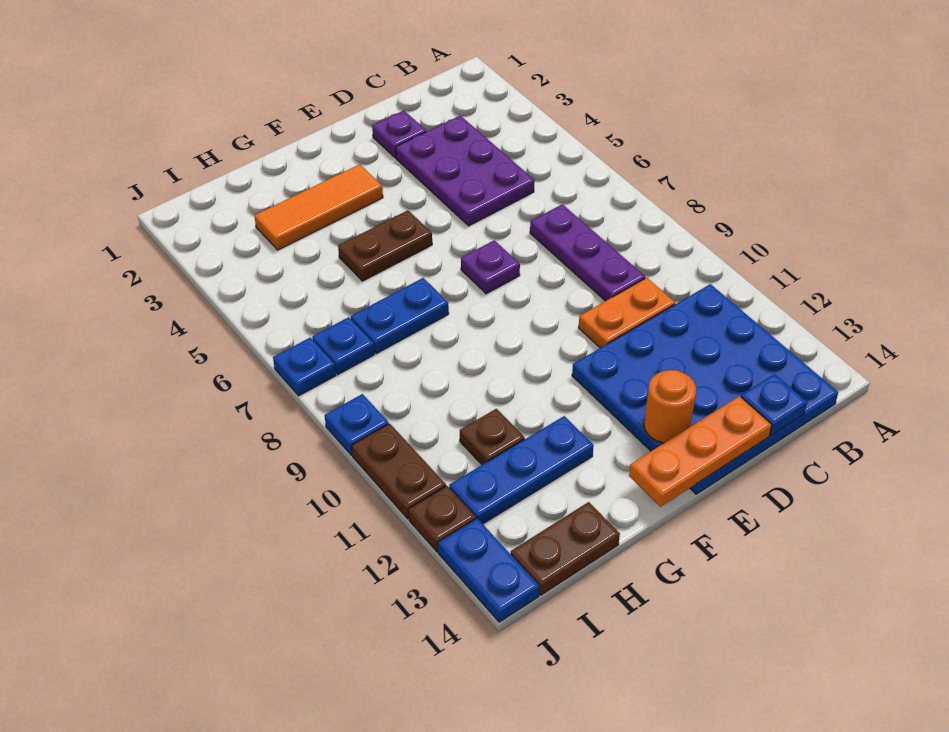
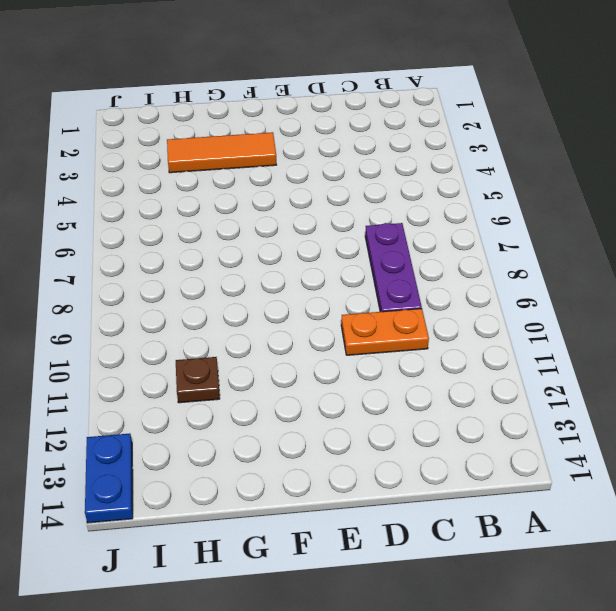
none -> blue plate B11:E14 level 1
none -> purple plate C3:D5 level 1
none -> purple plate D2 level 1

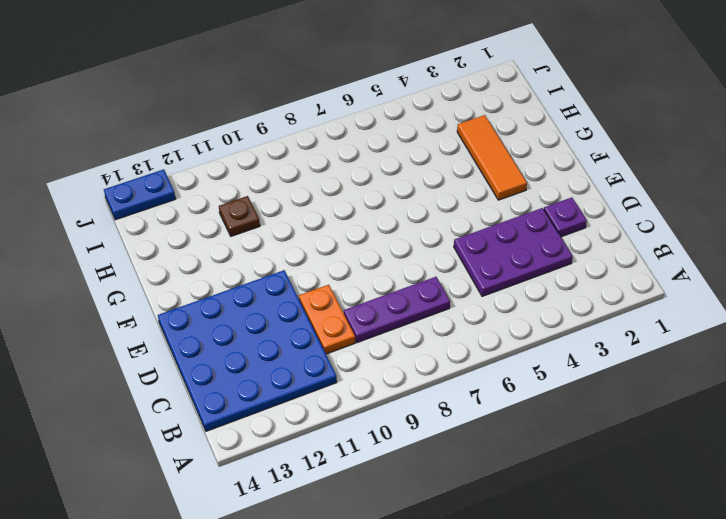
none -> purple plate E7 level 1
none -> brown plate F5:G5 level 1
none -> blue plate G7:H7 level 1

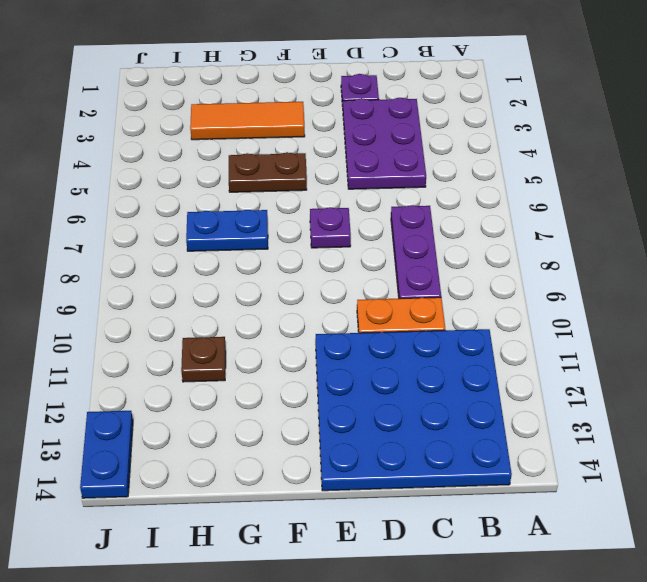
none -> blue plate G12:I12 level 1
none -> brown plate H14:I14 level 1
none -> blue plate I7 level 1

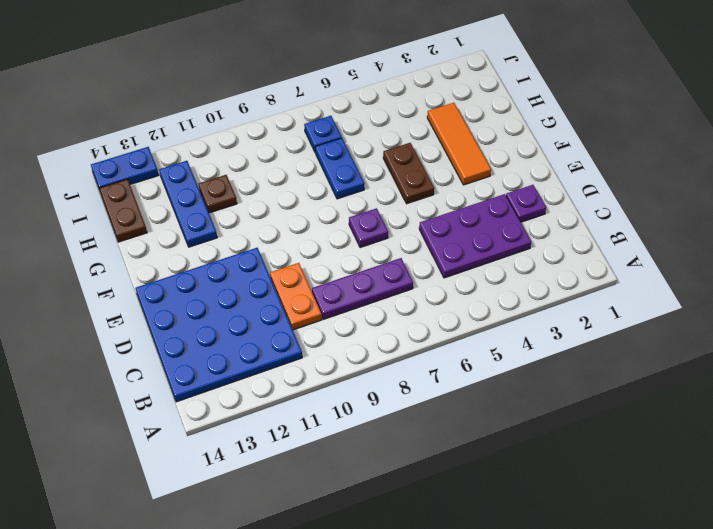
none -> blue plate J7 level 1
none -> blue plate J9 level 1
none -> brown plate J10:J11 level 1

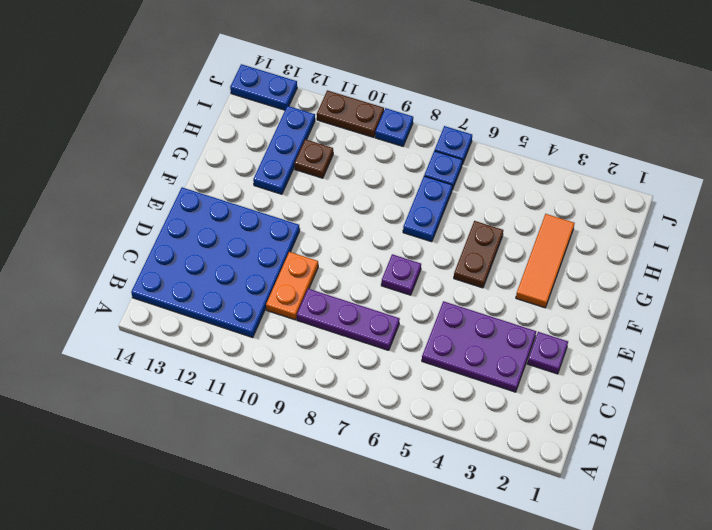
none -> brown plate H14:I14 level 1
none -> brown plate J12 level 1
none -> blue plate C14 level 2

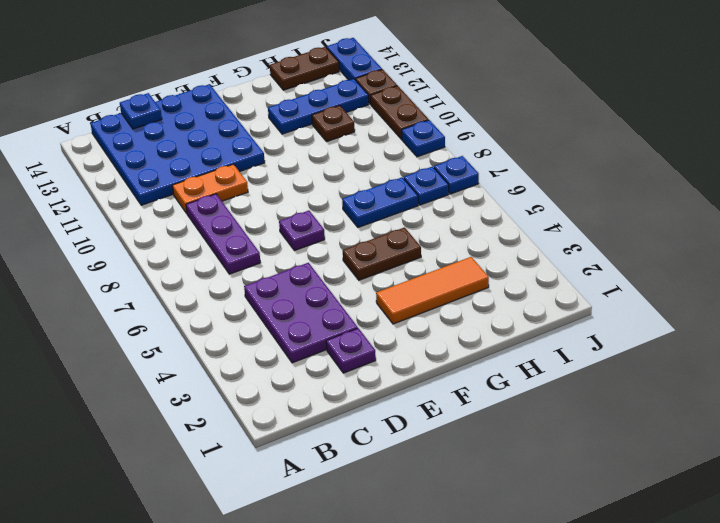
none -> orange plate D14:F14 level 2
none -> orange round brick E13 level 2

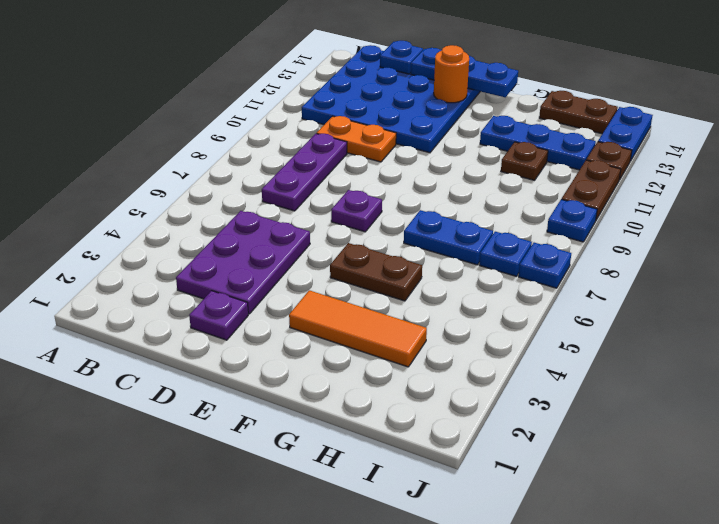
blue plate D14:F14 level 2 -> orange plate D14:F14 level 2

